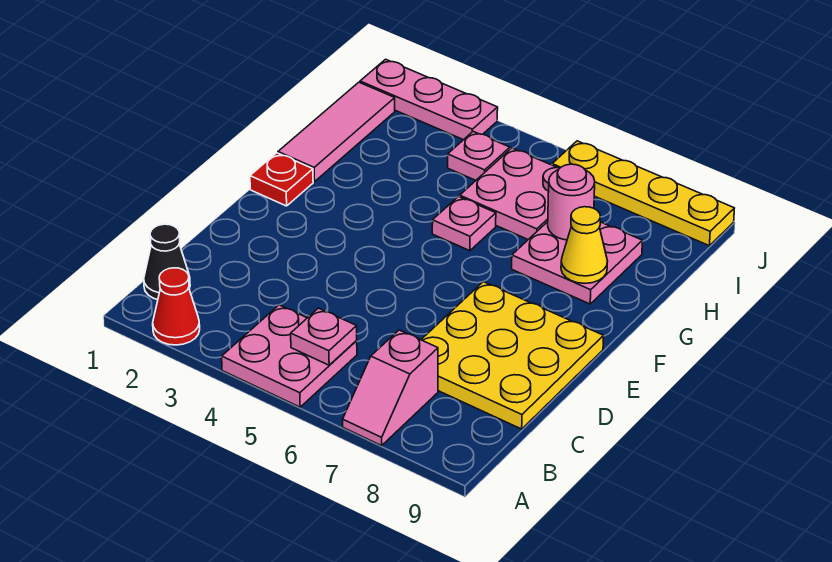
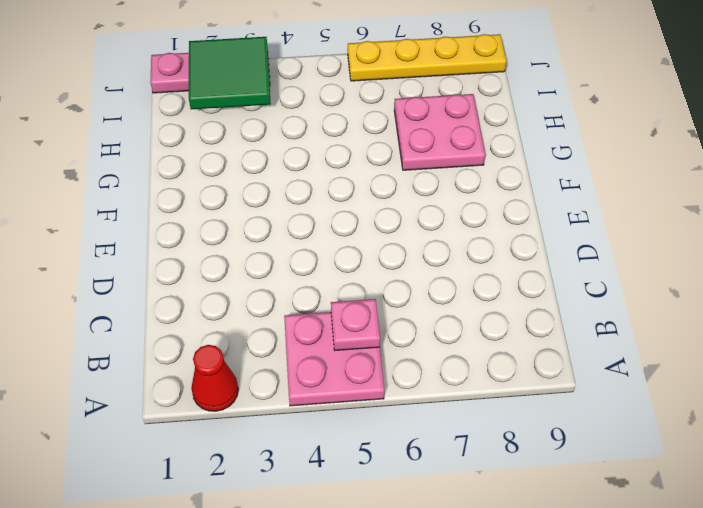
green tile I2:J3 level 2 -> none
none -> pink slope A7:B7 level 1 top B
none -> black cone B1 level 1
none -> yellow plate C7:E9 level 1

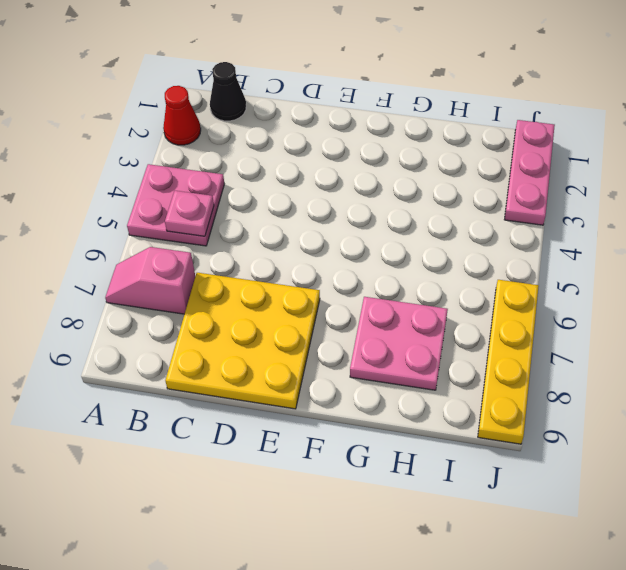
none -> red plate F1 level 1
none -> pink tile G1:I1 level 1
none -> pink plate G5 level 1

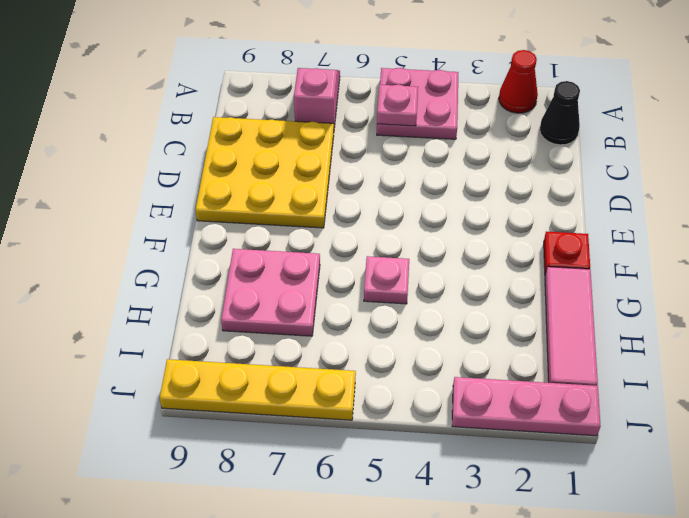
none -> pink plate H5:I6 level 1
none -> pink plate I4 level 1
none -> yellow cone G8 level 2

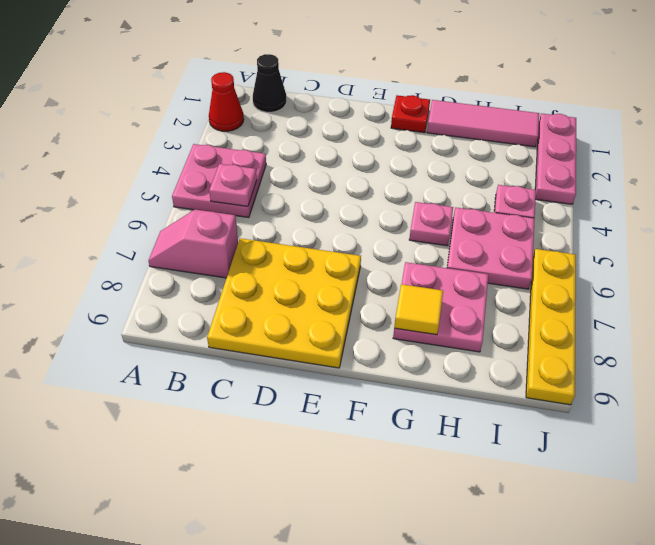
yellow tile G8 level 2 -> yellow cone G8 level 2
none -> pink round brick H7 level 2

